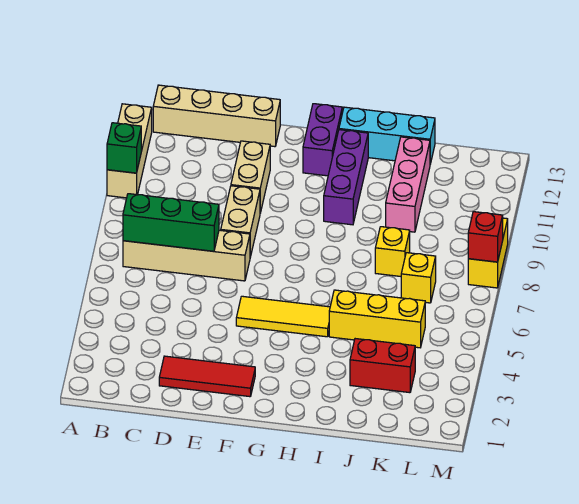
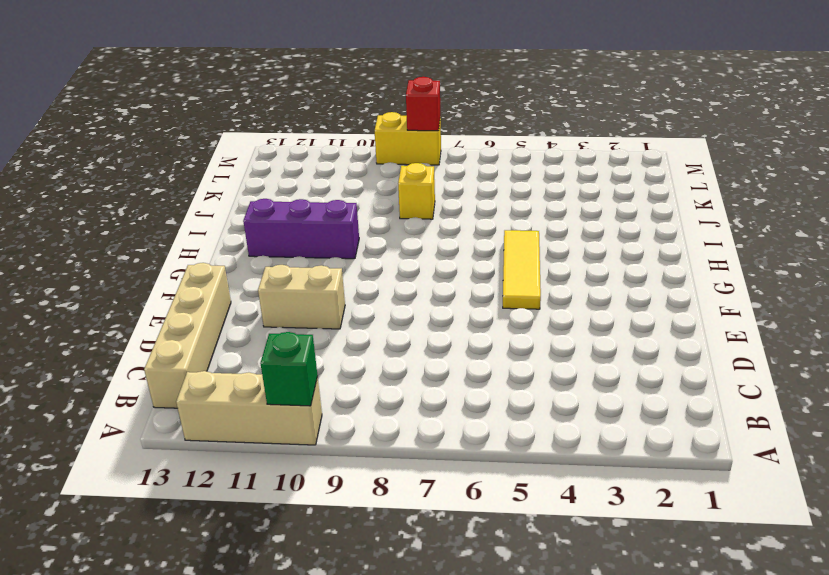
none -> tan brick B7:E7 level 1
none -> red tile D2:F2 level 1
none -> tan brick E8:E9 level 1

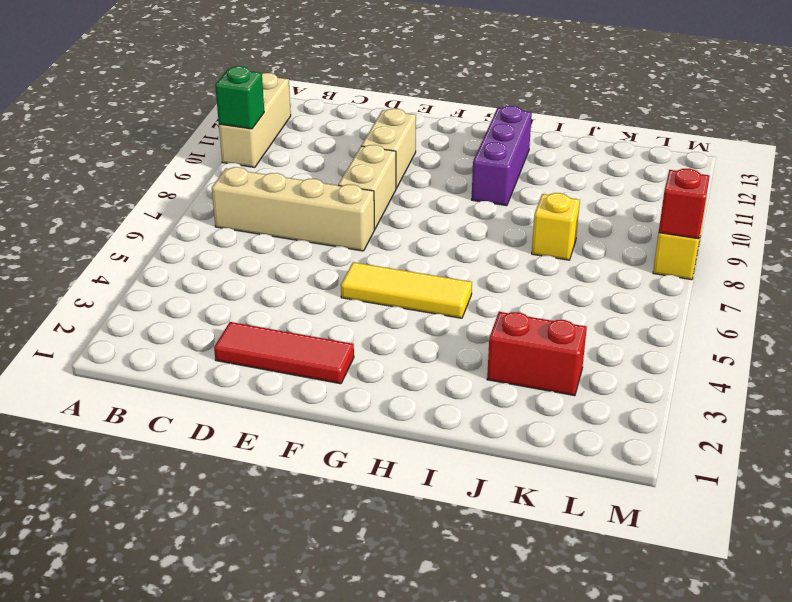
none -> tan brick B13:E13 level 1
none -> purple brick G12:G13 level 1
none -> cyan brick H13:J13 level 1

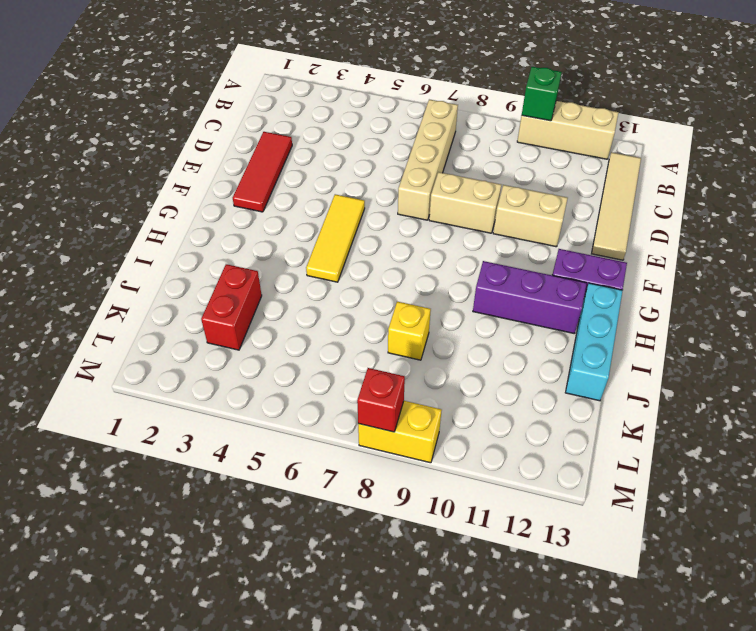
tan tile B13:E13 level 1 -> tan brick B13:E13 level 1
none -> yellow brick I5:K5 level 1
none -> pink brick J10:J12 level 1
none -> yellow brick K7 level 1

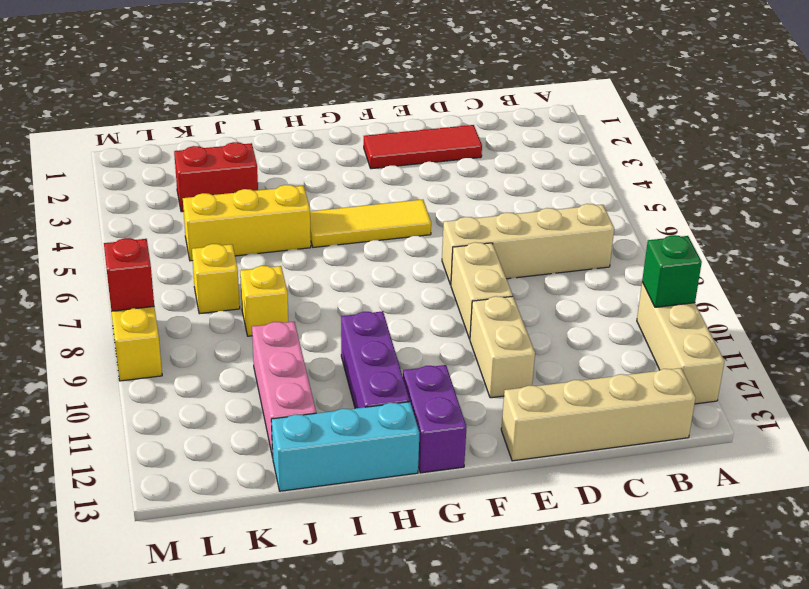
none -> green brick B7:D7 level 2

